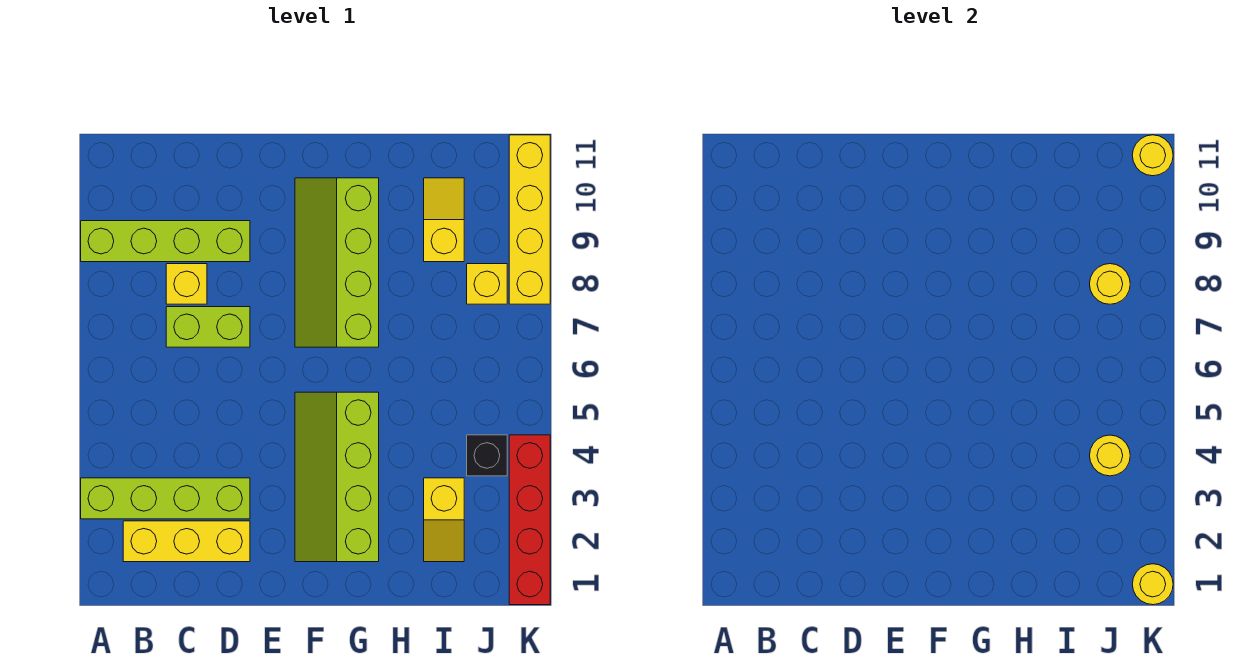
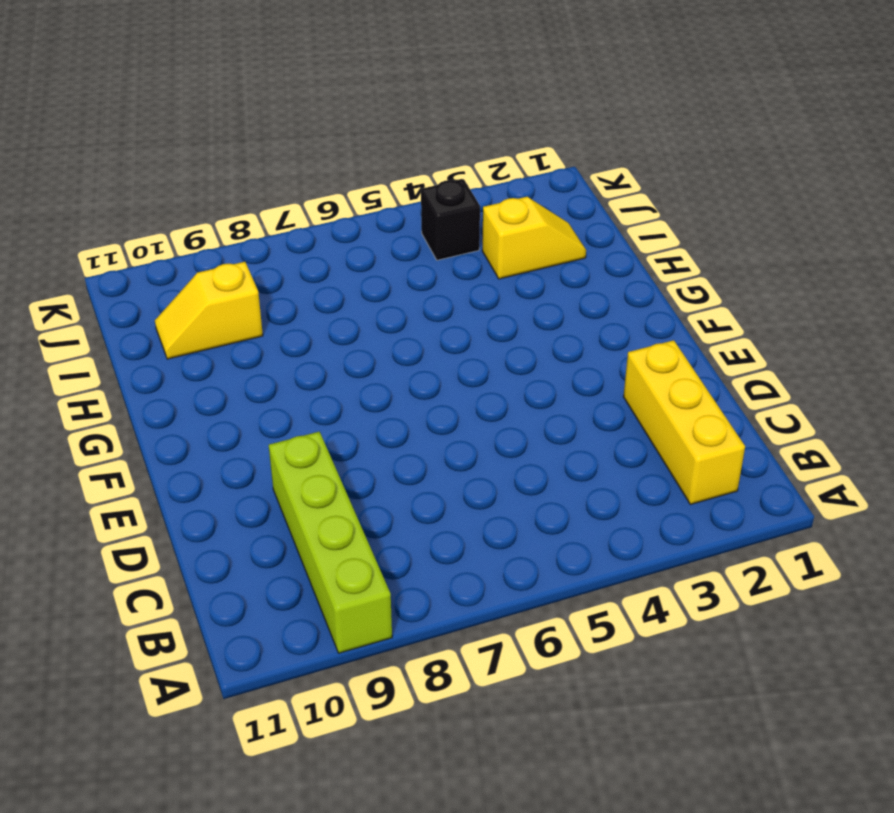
none -> lime brick A3:D3 level 1
none -> lime brick C7:D7 level 1
none -> yellow brick C8 level 1

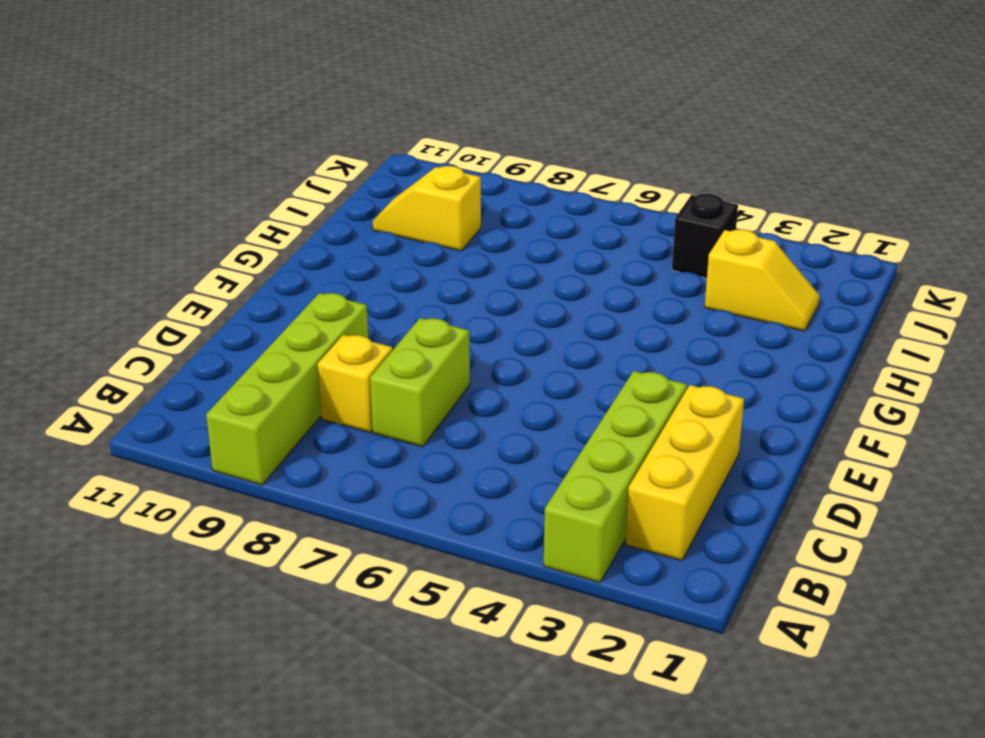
none -> lime slope F2:G5 level 1 top G
none -> lime slope F7:G10 level 1 top G
none -> yellow brick J8 level 1

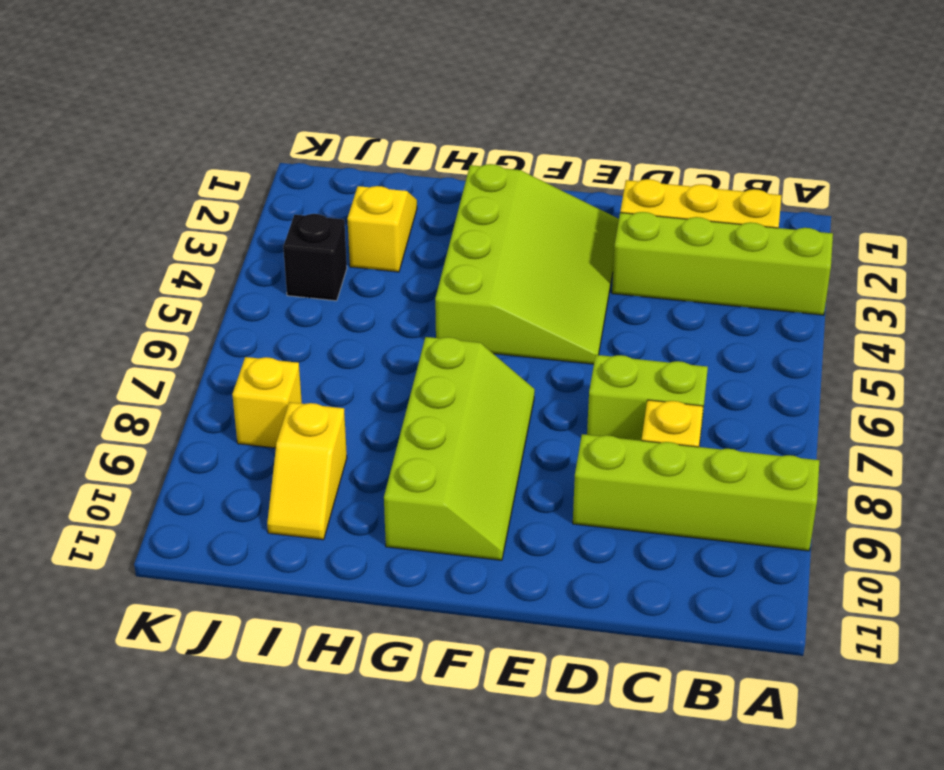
lime slope E2:G5 level 1 top G -> lime slope F2:G5 level 1 top G
none -> red brick K1:K4 level 1
none -> yellow brick K8:K11 level 1
none -> yellow round brick J4 level 2

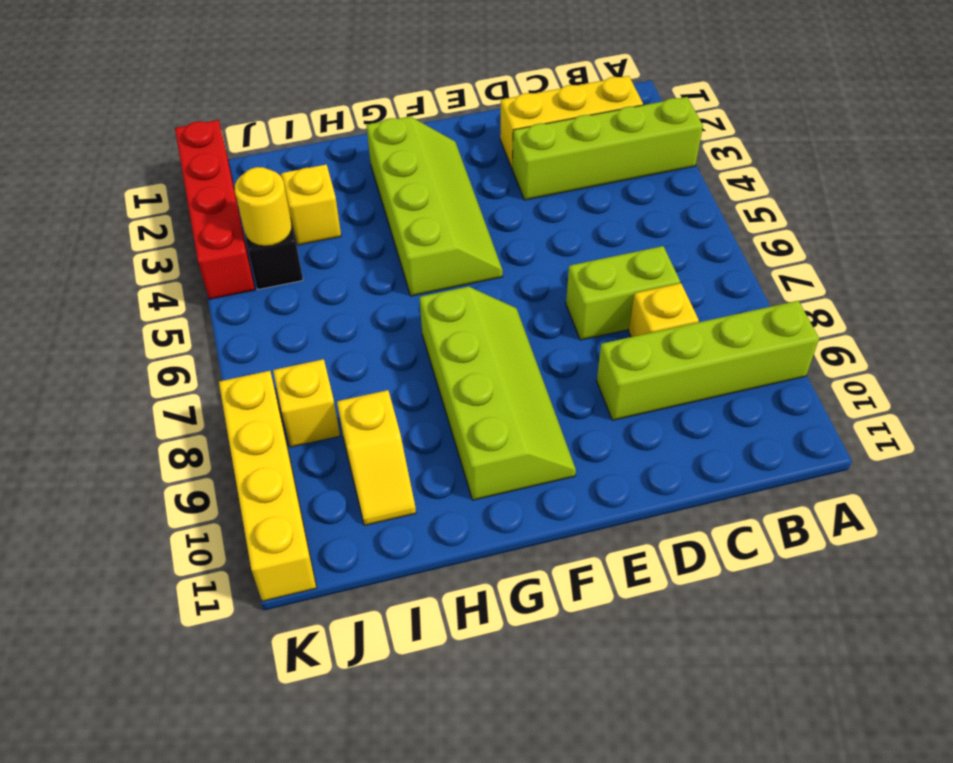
none -> yellow round brick J8 level 2
none -> yellow round brick K1 level 2
none -> yellow round brick K11 level 2

